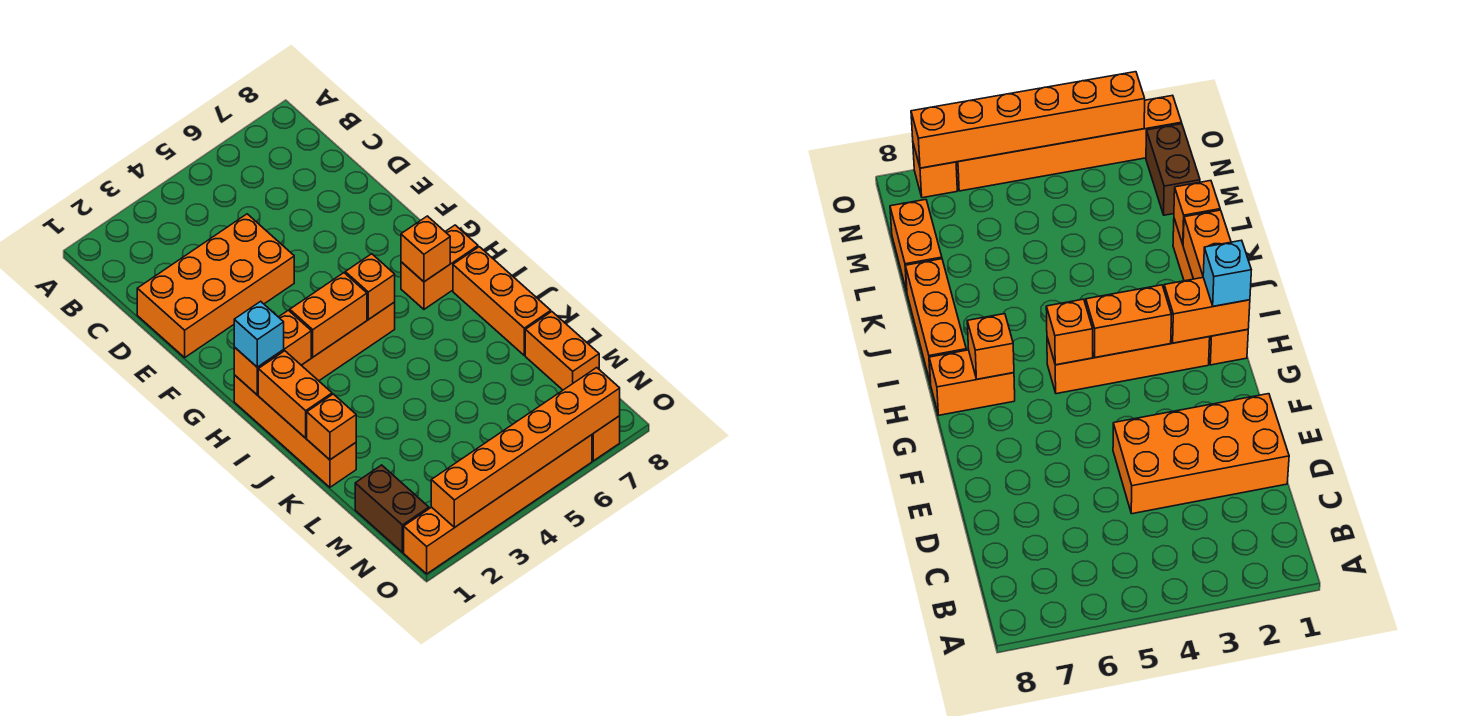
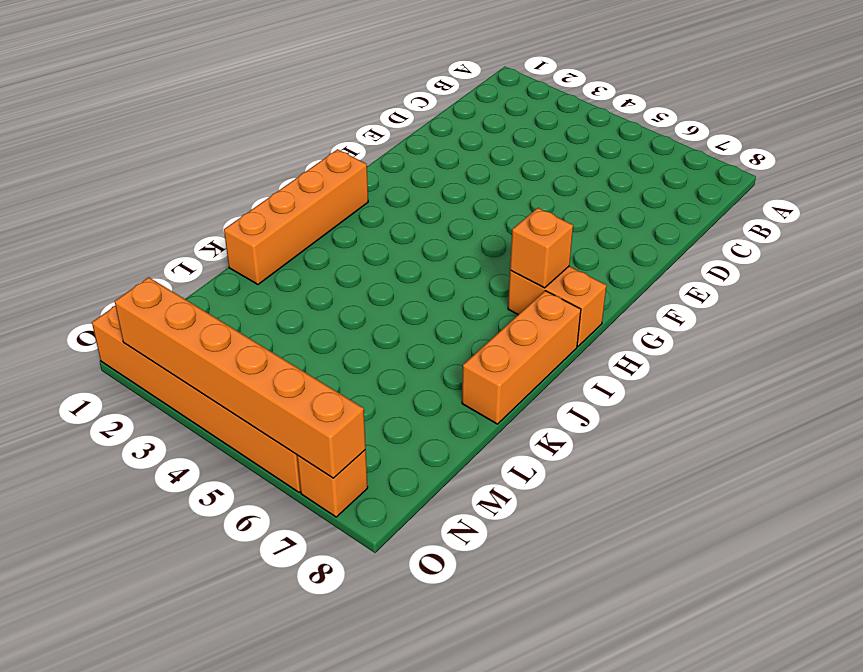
none -> orange brick D1:E4 level 1
none -> orange brick H2:H5 level 1
none -> orange brick L8:M8 level 1

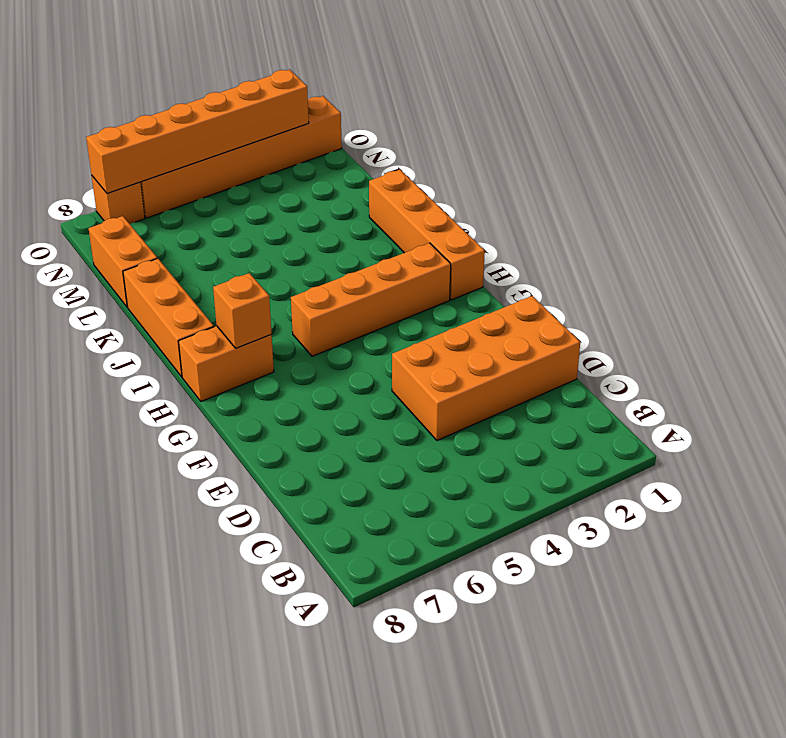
none -> brown brick M1:N1 level 1
none -> orange brick H1:H2 level 2
none -> orange brick H3:H4 level 2

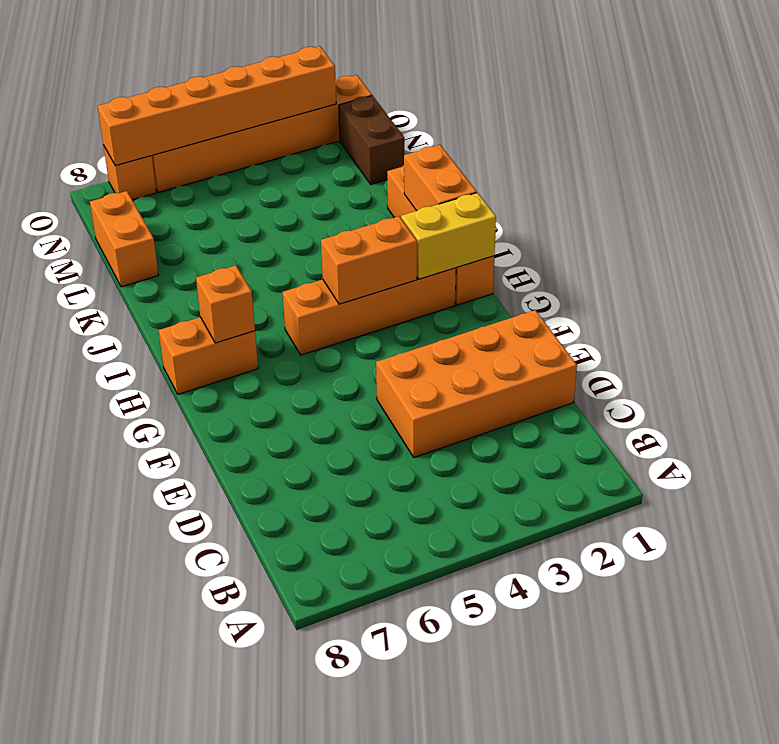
yellow brick H1:H2 level 2 -> orange brick H1:H2 level 2
none -> orange brick I8:K8 level 1
none -> orange brick H5 level 2
none -> orange brick K1 level 2

